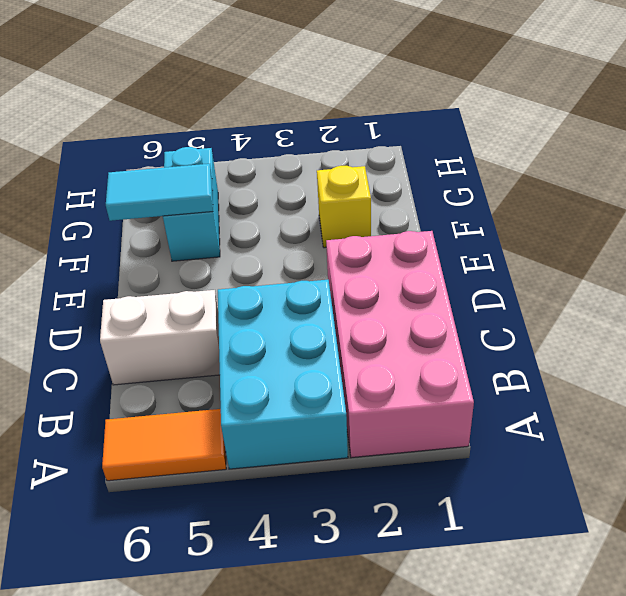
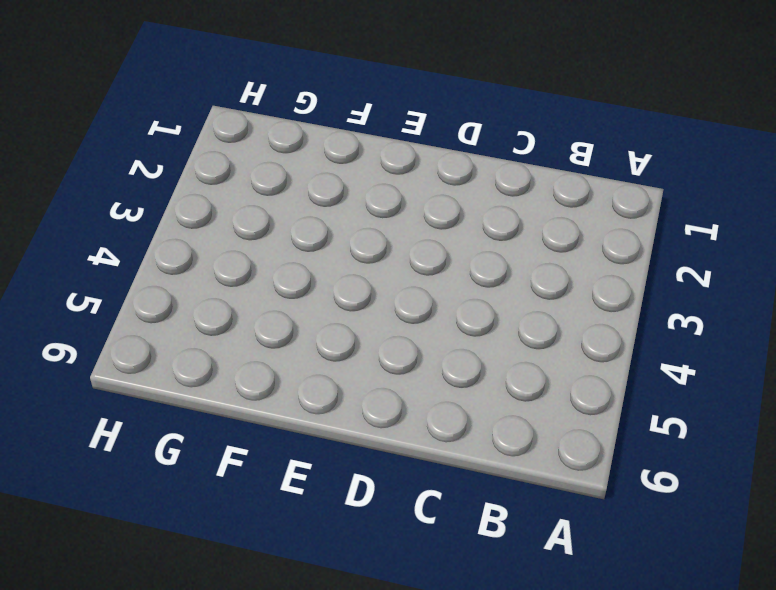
none -> pink brick A1:D2 level 1
none -> cyan brick A3:C4 level 1

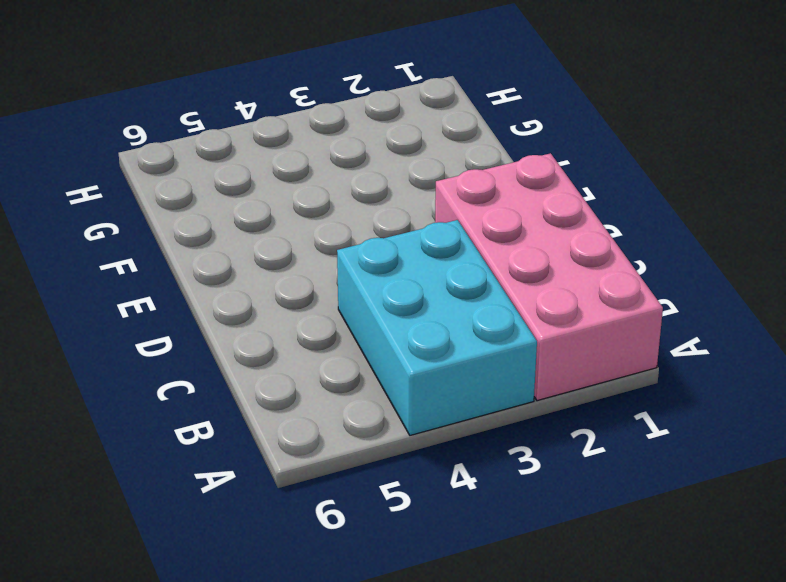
none -> orange tile A5:A6 level 1
none -> white brick C5:C6 level 1

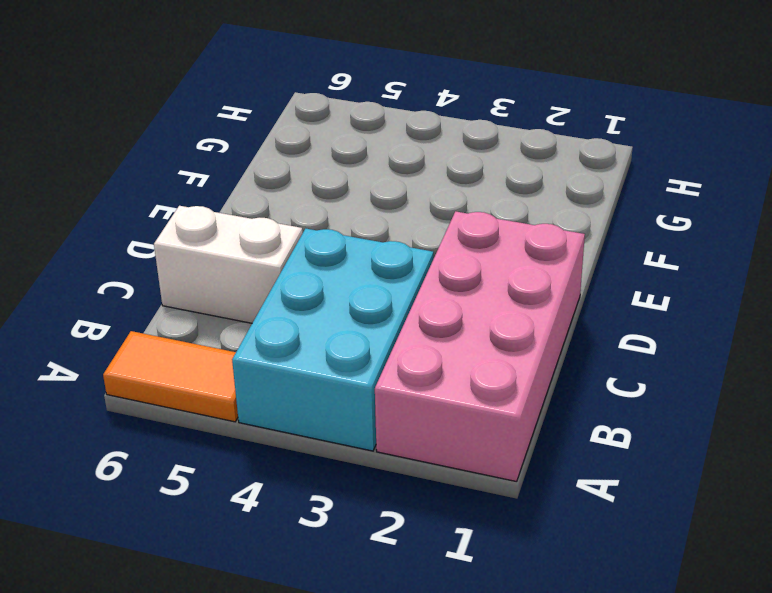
none -> yellow brick F2 level 1
none -> cyan brick F5:G5 level 1

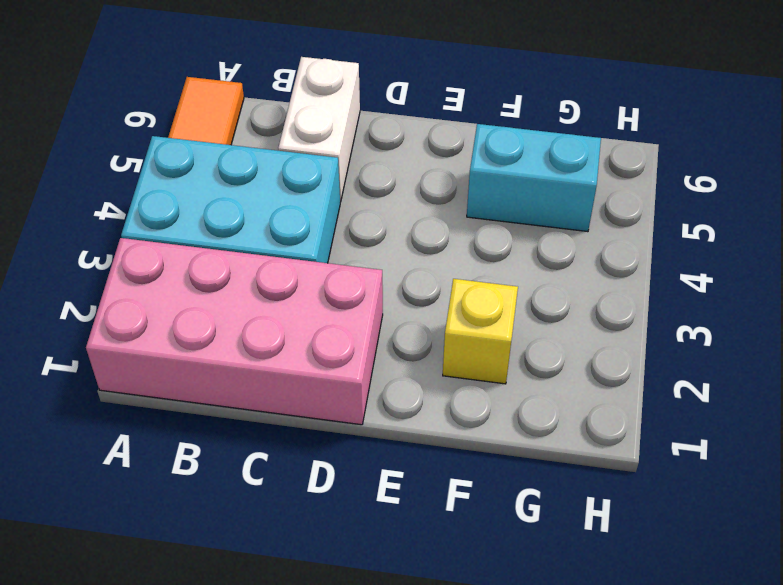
none -> cyan tile F5:F6 level 2

